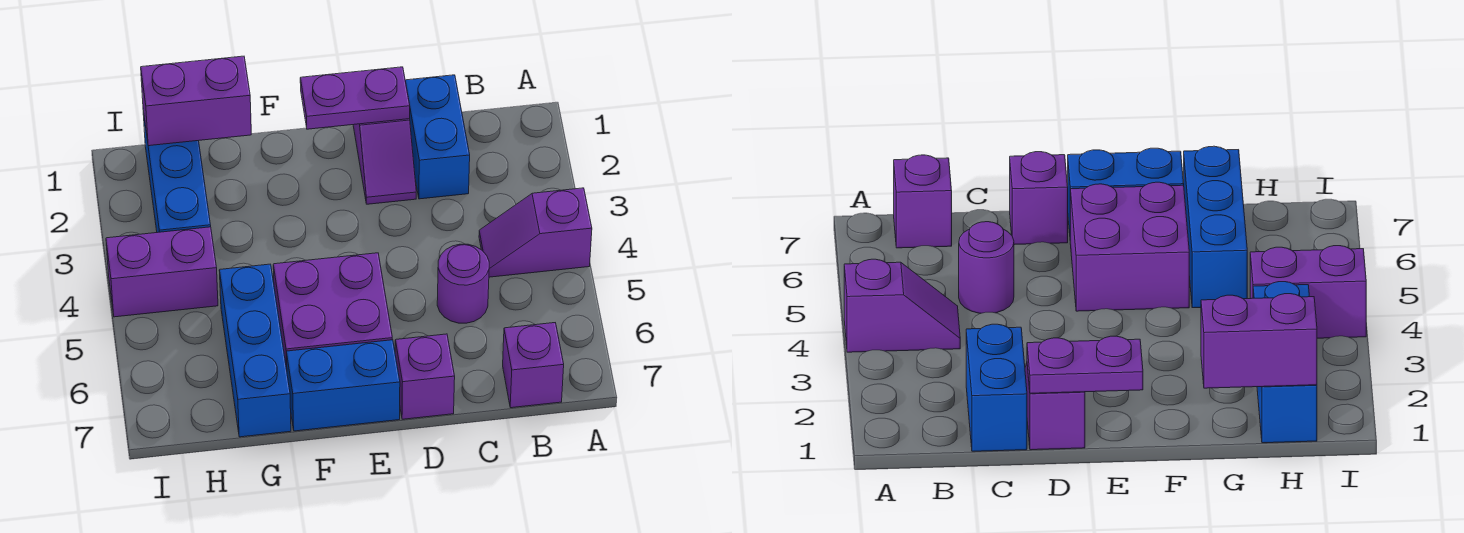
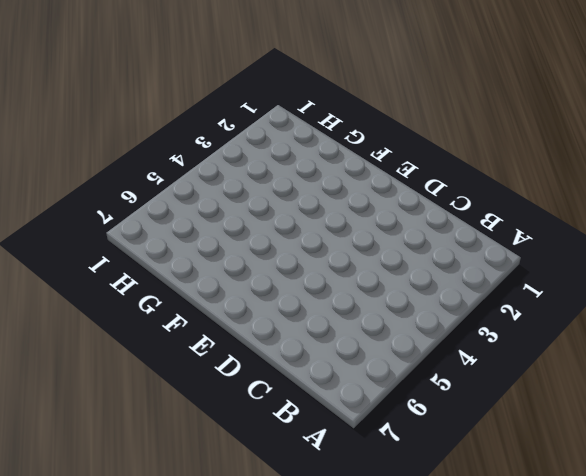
none -> purple slope A4:B4 level 1 top A
none -> purple brick B7 level 1
none -> blue brick C1:C2 level 1

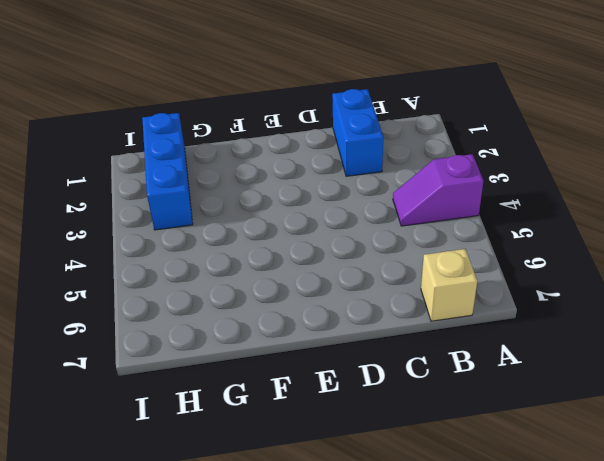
tan brick B7 level 1 -> purple brick B7 level 1
none -> purple round brick C5 level 1
none -> purple slope D1:D2 level 1 top 1
none -> purple brick D7 level 1

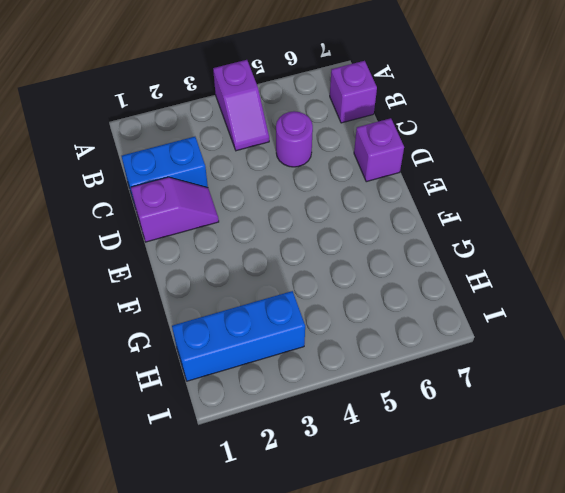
none -> purple brick E5:F6 level 1
none -> blue brick E7:F7 level 1
none -> blue brick G5:G7 level 1

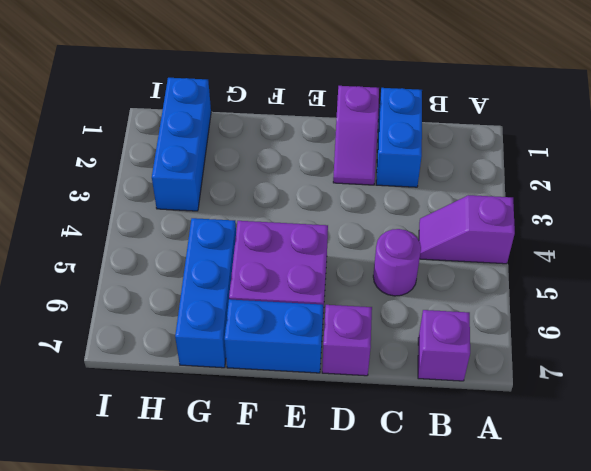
none -> purple brick H4:I4 level 1
none -> purple plate D1:E1 level 2
none -> purple brick G1:H1 level 2

